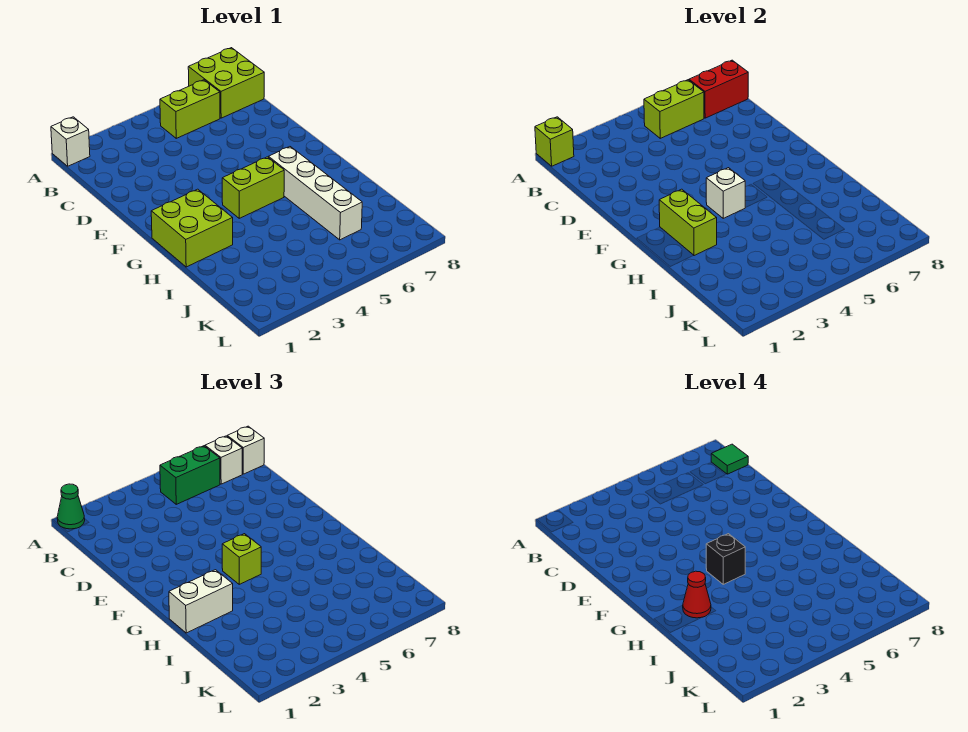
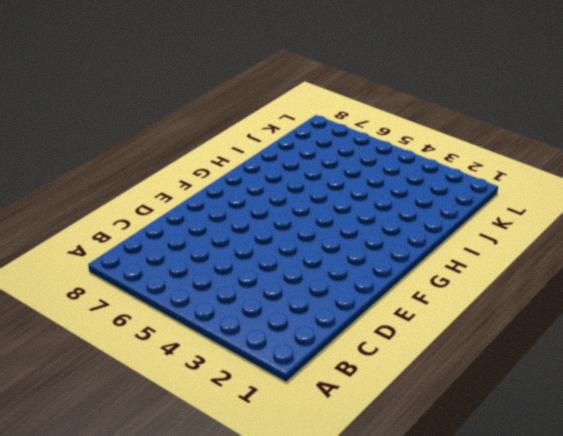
none -> white brick A1 level 1
none -> lime brick A7:B8 level 1
none -> lime brick B5:B6 level 1

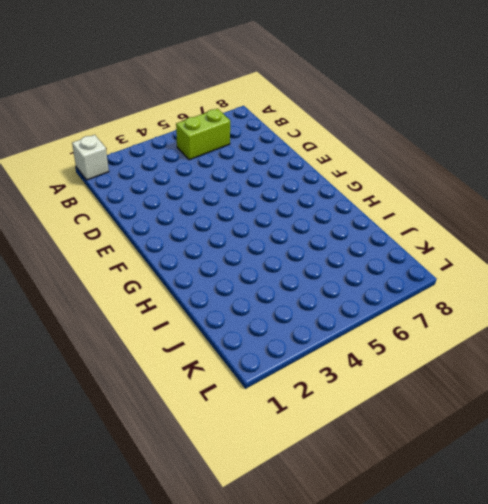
none -> lime brick A7:B8 level 1
none -> lime brick G1:H2 level 1
none -> lime brick G4:G5 level 1

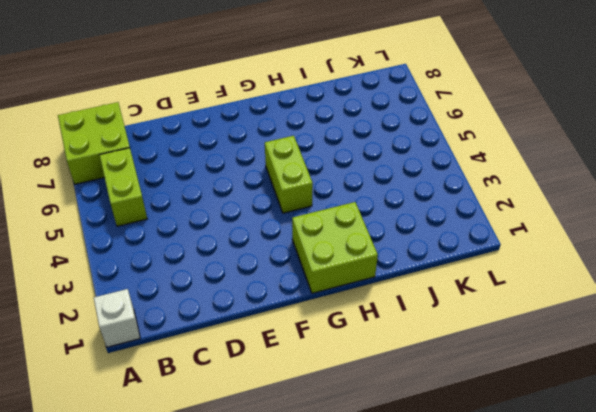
none -> white brick G6:J6 level 1
none -> lime brick A1 level 2
none -> lime brick B5:B6 level 2

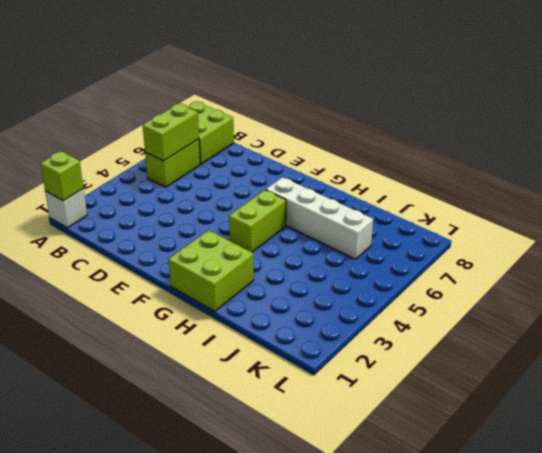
none -> red brick B7:B8 level 2
none -> lime brick G2:H2 level 2
none -> white brick G4 level 2

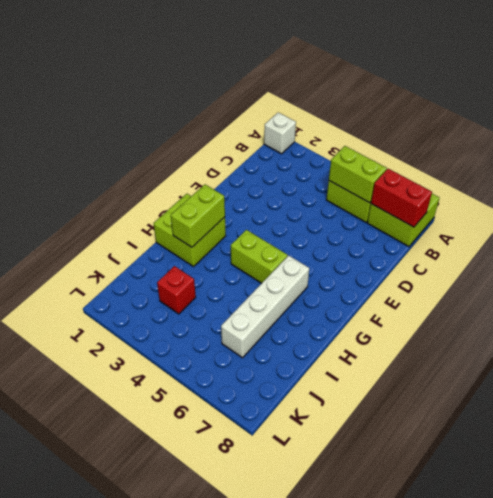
red brick J3 level 1 -> none
none -> lime brick A1 level 2
none -> white brick G4 level 2
none -> green cone A1 level 3

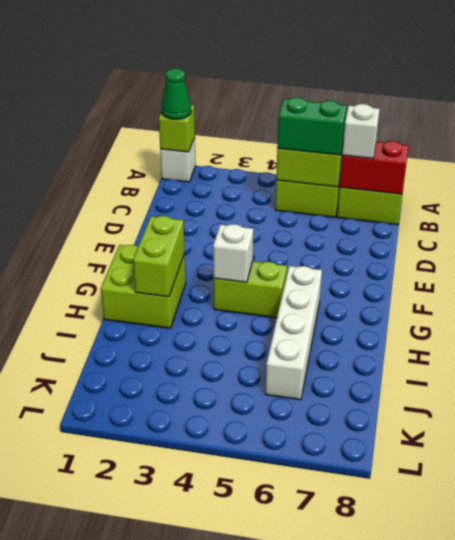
none -> white brick B8 level 3
none -> lime brick G4 level 3
none -> white brick H1:H2 level 3

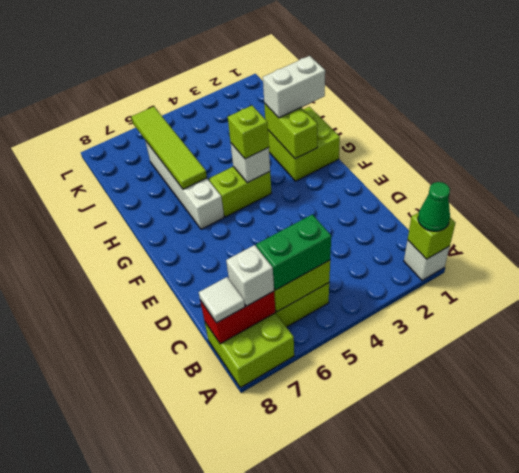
white tile B8 level 3 -> white brick B8 level 3
lime tile H6:K6 level 2 -> none
none -> green tile B8 level 4
none -> black brick G4 level 4
none -> red cone H2 level 4

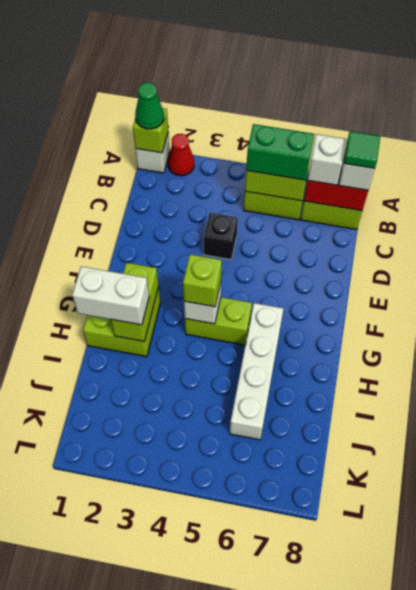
red cone A2 level 1 -> red cone H2 level 4
black brick D4 level 1 -> black brick G4 level 4

